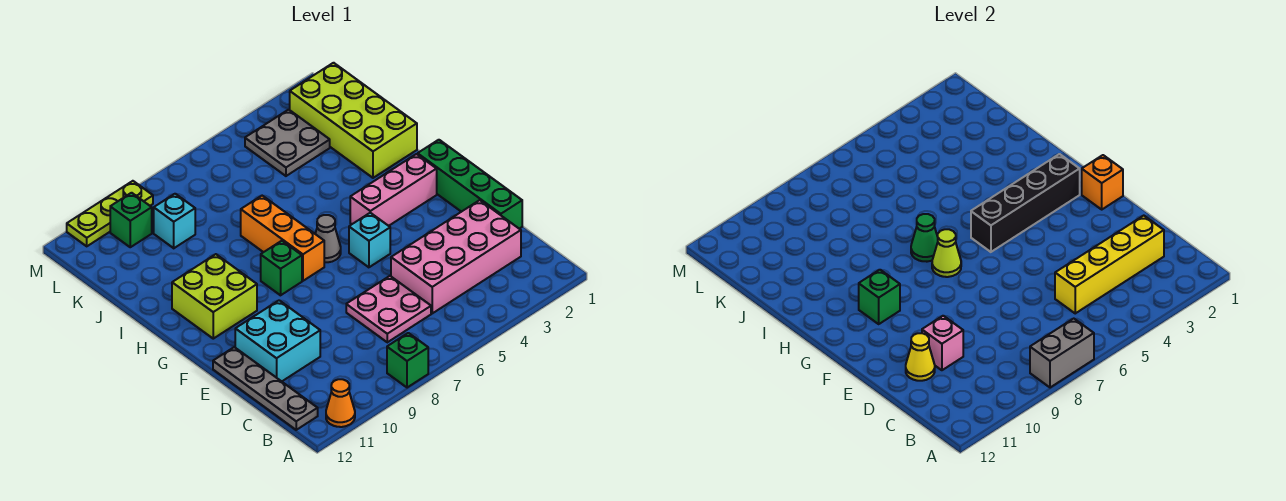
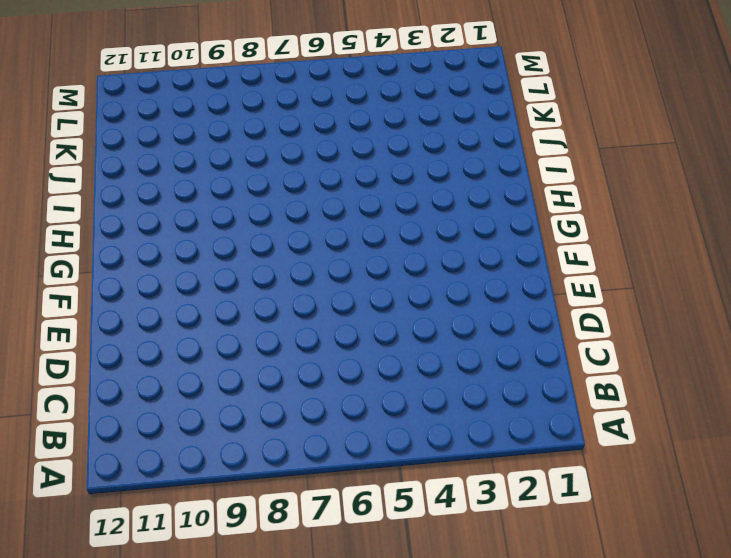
none -> green brick A8 level 1
none -> orange cone A11 level 1
none -> grey plate B12:E12 level 1

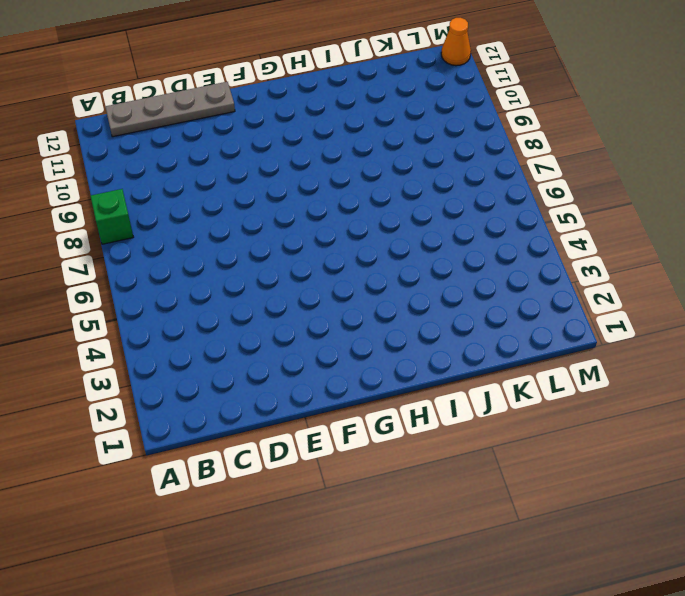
orange cone M12 level 1 -> orange cone A11 level 1
none -> pink brick C2:D5 level 1
none -> pink plate C6:D7 level 1
none -> green brick D1:G1 level 1

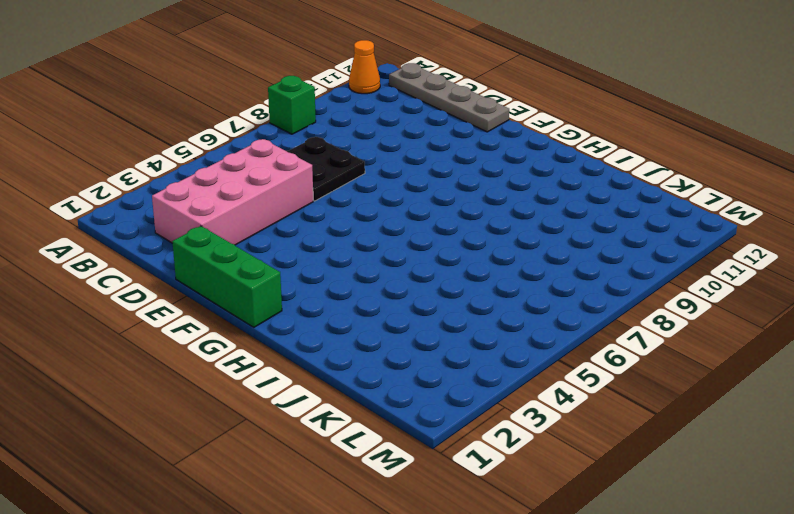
black plate C6:D7 level 1 -> pink plate C6:D7 level 1
green brick E1:G1 level 1 -> green brick D1:G1 level 1
none -> cyan brick D10:E11 level 1
none -> cyan brick F5 level 1
none -> pink brick G2:G4 level 1

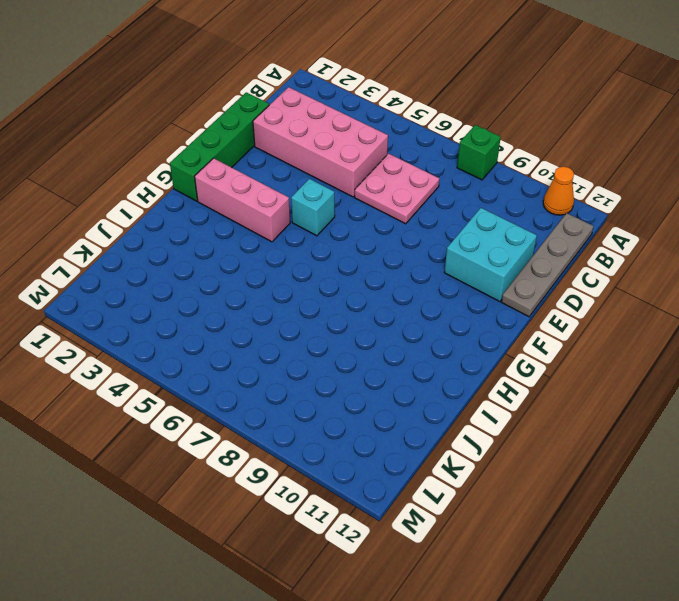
none -> grey cone G6 level 1
none -> orange brick G7:I7 level 1
none -> green brick G8 level 1

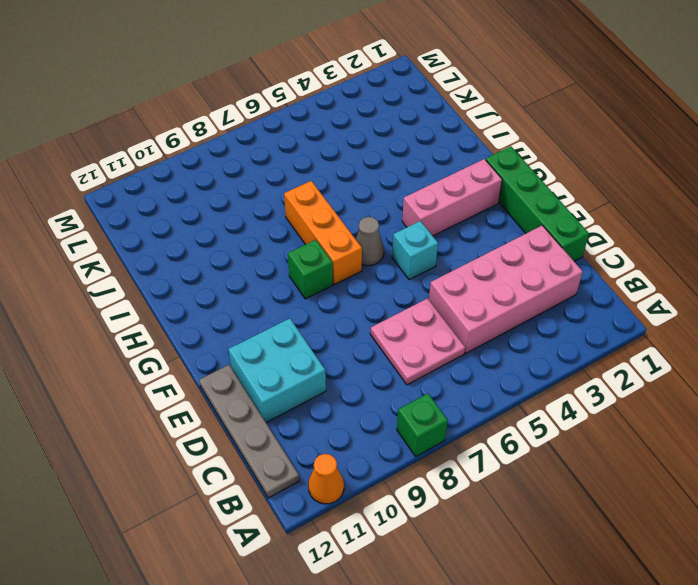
none -> lime brick G10:H11 level 1
none -> lime brick I1:L2 level 1
none -> grey plate K3:L4 level 1

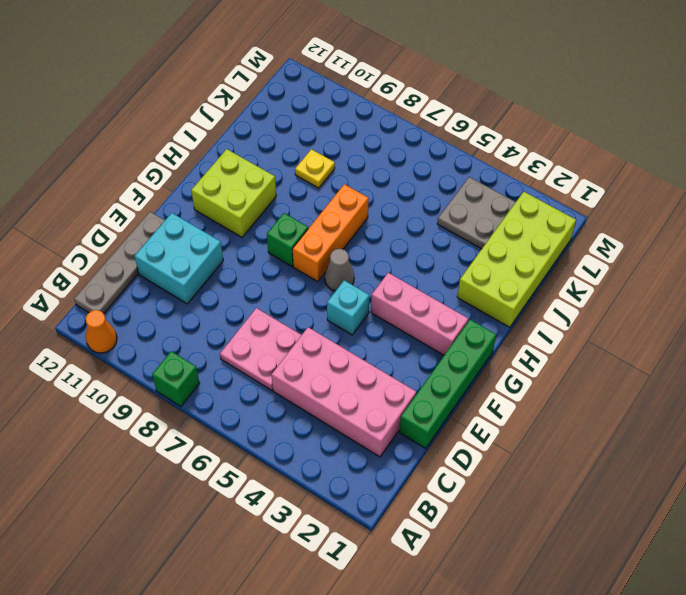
yellow plate J9 level 1 -> none
none -> cyan brick K9 level 1
none -> green brick L10 level 1
none -> lime plate M9:M11 level 1

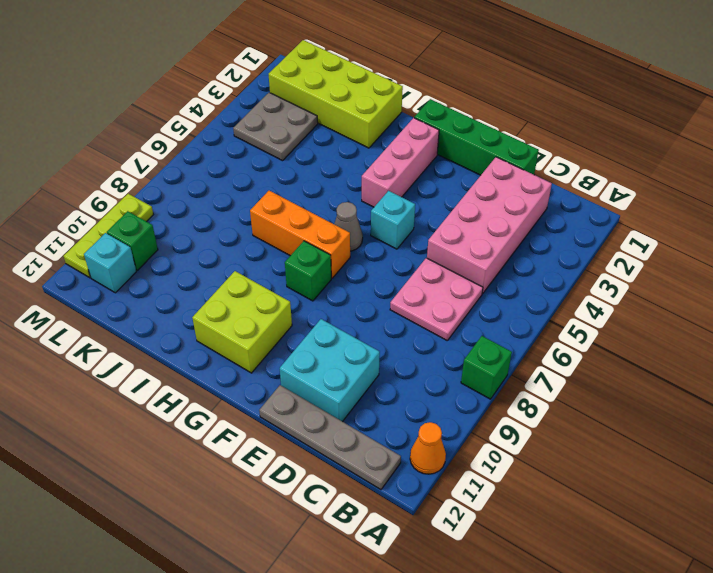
cyan brick L11 level 1 -> cyan brick K9 level 1
none -> grey brick A7:A8 level 2
none -> yellow brick C2:C5 level 2
none -> pink brick D10 level 2

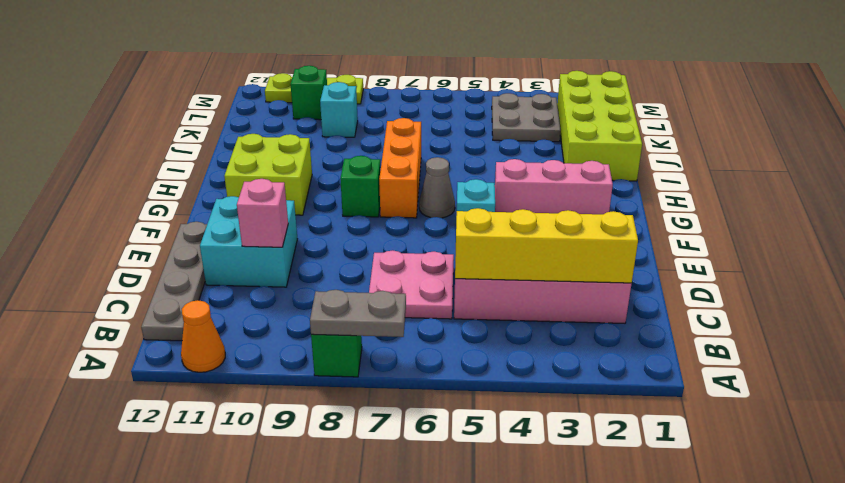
grey plate A7:A8 level 2 -> grey brick A7:A8 level 2
none -> green brick D1:G1 level 1
none -> yellow cone D11 level 2
none -> orange brick F1 level 2

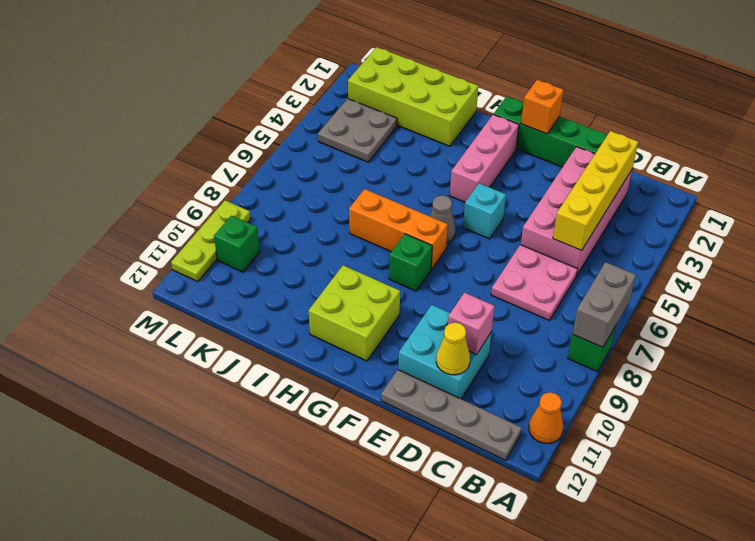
none -> cyan brick K9 level 1
none -> black brick G2:G5 level 2
none -> lime cone G7 level 2

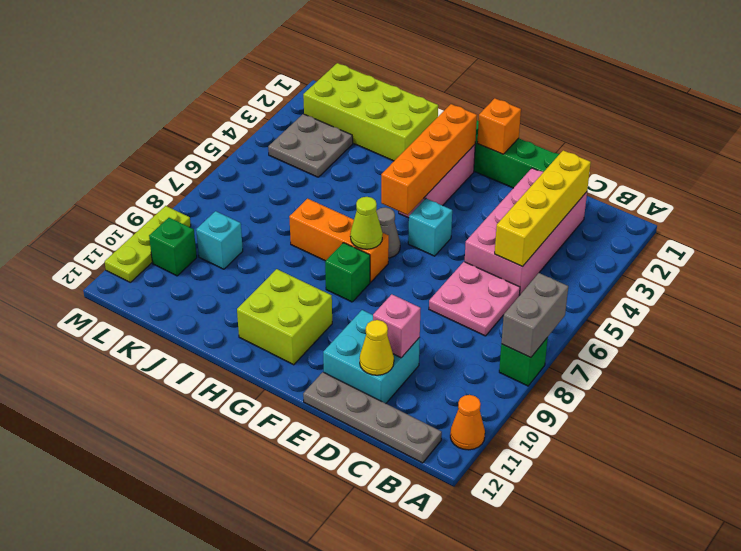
orange brick G2:G5 level 2 -> black brick G2:G5 level 2
none -> green brick G10 level 2
none -> green cone H7 level 2

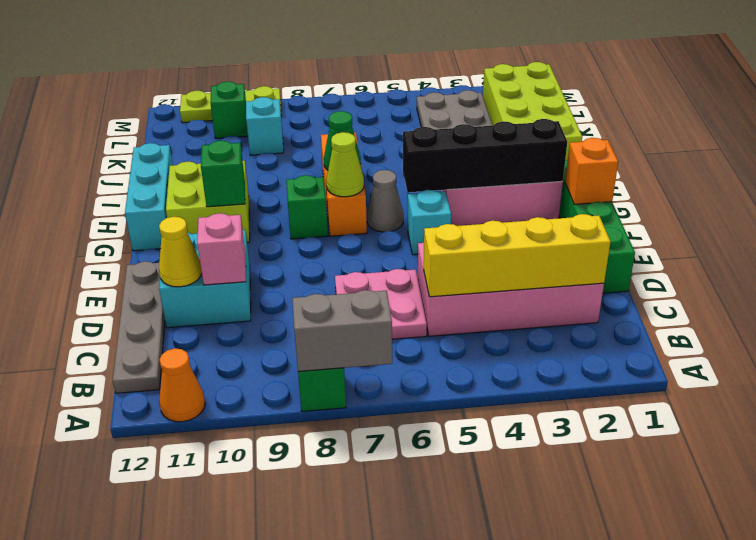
cyan brick G12:I12 level 1 -> none

